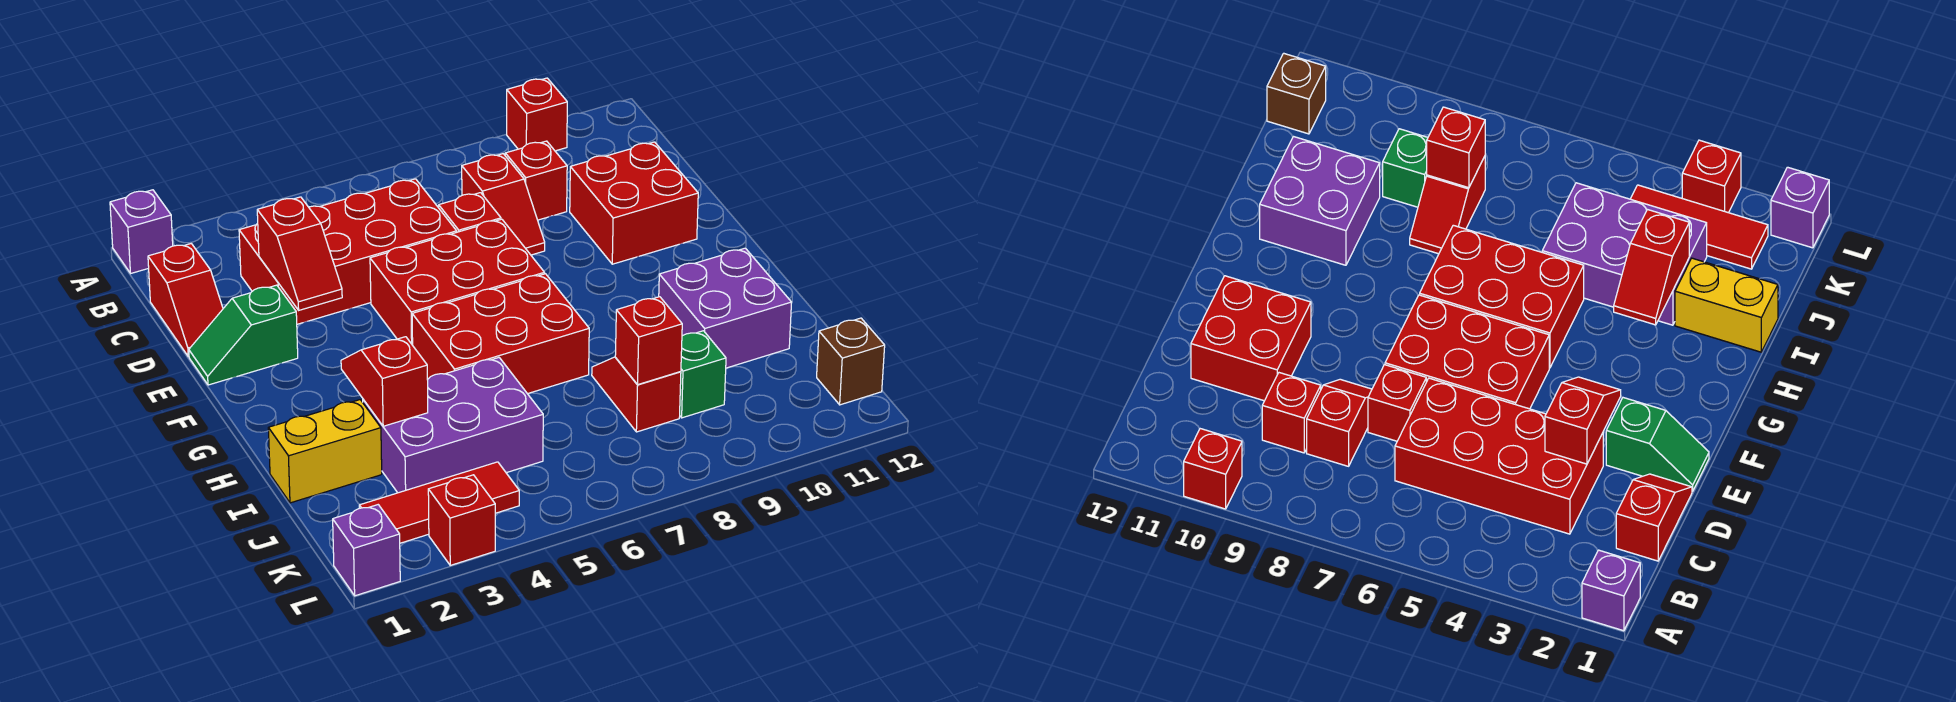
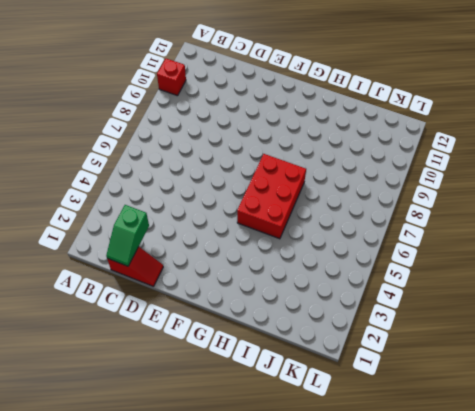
green slope C1:C2 level 2 top 2 -> green slope E1:E2 level 1 top 2
none -> purple brick A1 level 1
none -> red brick C3:D6 level 1
none -> red slope C8:D8 level 1 top C

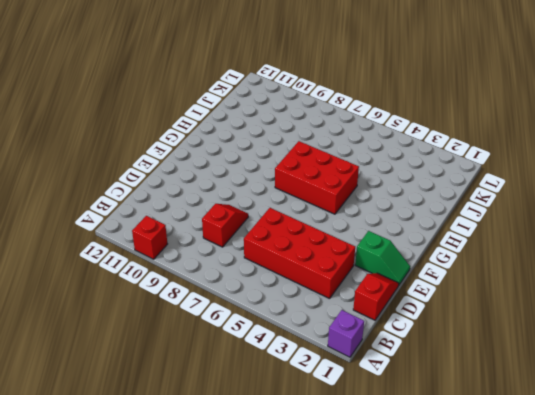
none -> red brick C9 level 1
none -> red brick D7 level 1
none -> red brick D10:E11 level 1

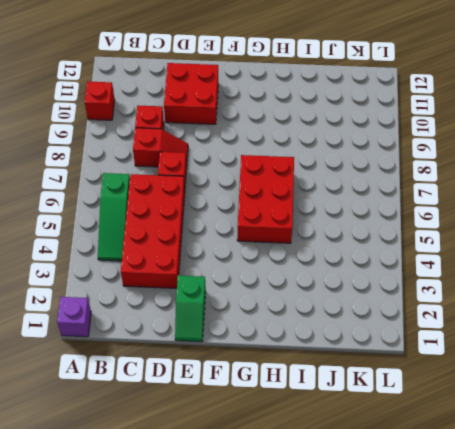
green slope B4:B6 level 1 top 6 -> none
none -> red slope C1:D1 level 1 top C
none -> red brick E5:F7 level 1
none -> purple brick H10:I11 level 1

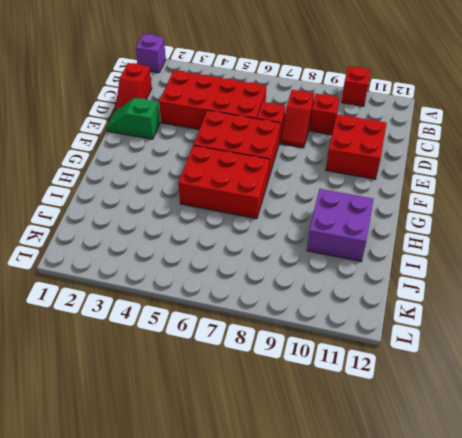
none -> yellow brick I1:I2 level 1
none -> purple brick I3:J5 level 1
none -> red slope I8:J8 level 1 top J

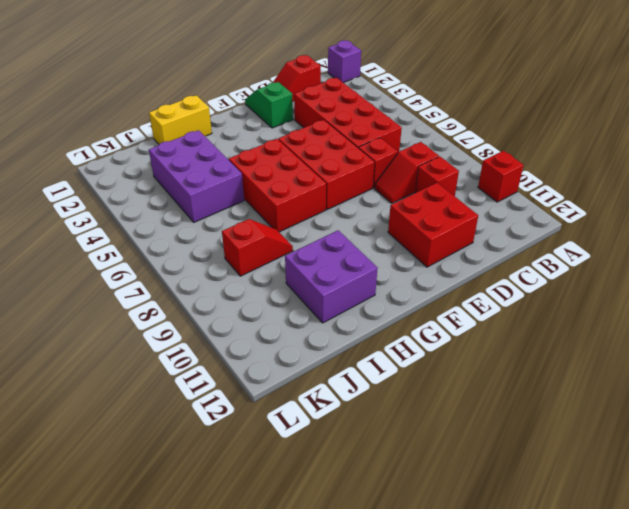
yellow brick H1:I1 level 1 -> yellow brick I1:I2 level 1
none -> green brick J9 level 1
none -> red tile K2:K4 level 1
none -> brown brick K12 level 1

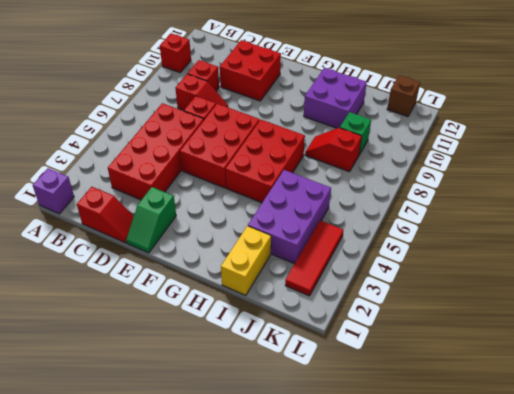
none -> purple brick L1 level 1
none -> red brick L3 level 1
none -> red slope D3:E3 level 2 top D

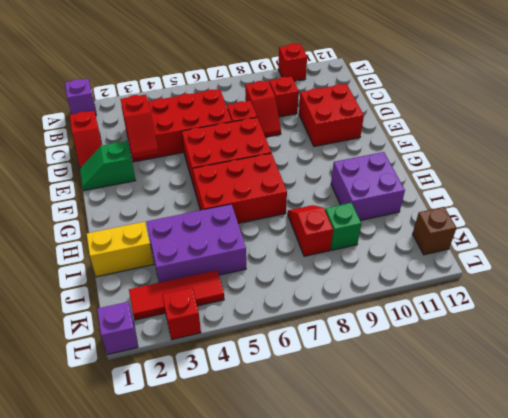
none -> red slope H3:I3 level 2 top I
none -> red brick J8 level 2

